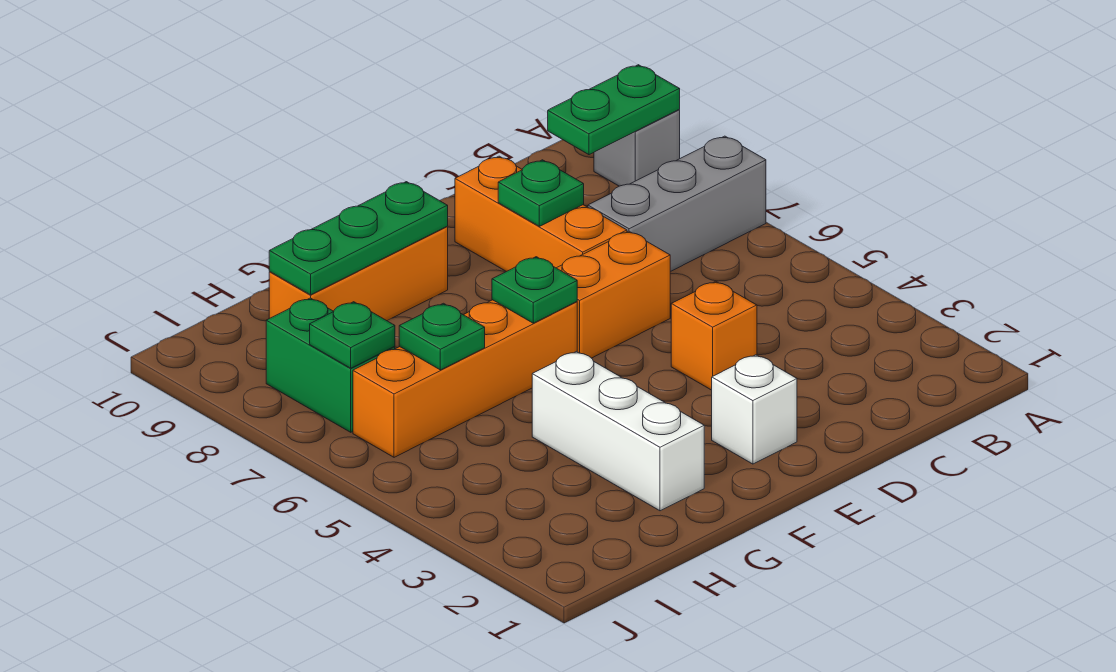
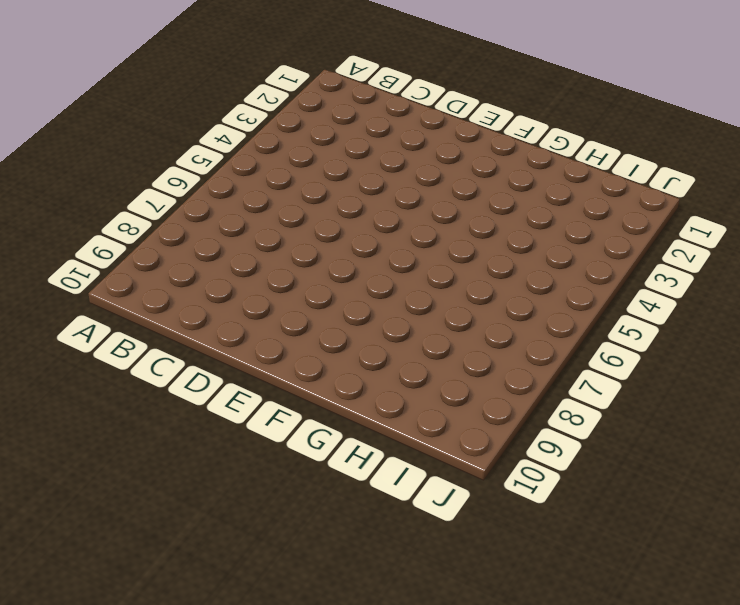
none -> grey brick A7:C7 level 1
none -> grey brick A9 level 1
none -> orange brick D4 level 1

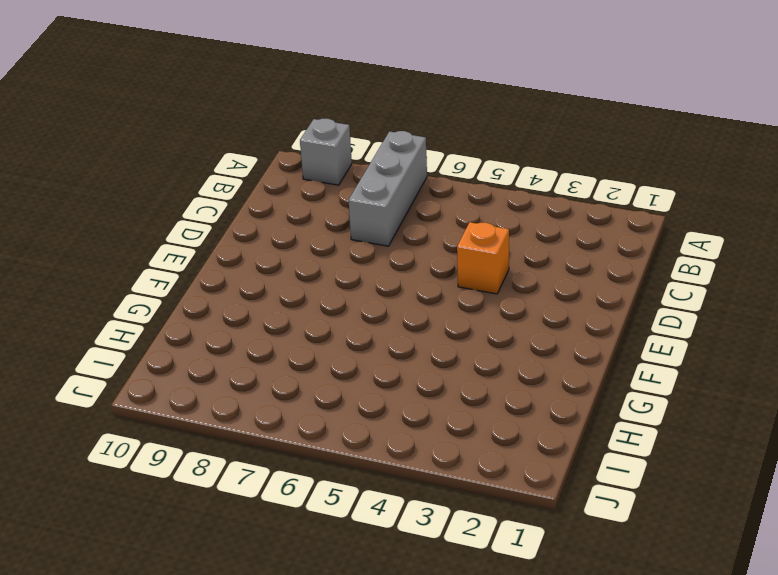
none -> orange brick D6:E6 level 1
none -> orange brick D7:D9 level 1
none -> white brick E2 level 1

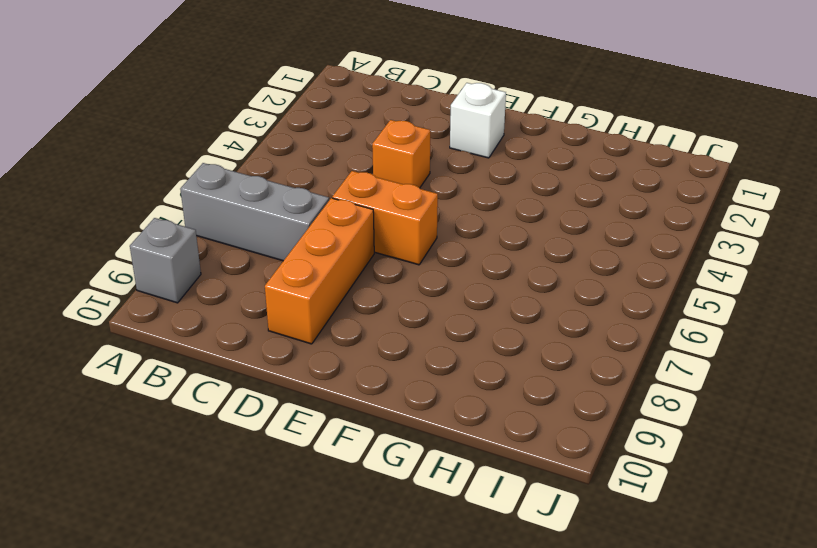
none -> orange brick F6:I6 level 1
none -> orange brick F9:H9 level 1
none -> white brick G2:G4 level 1

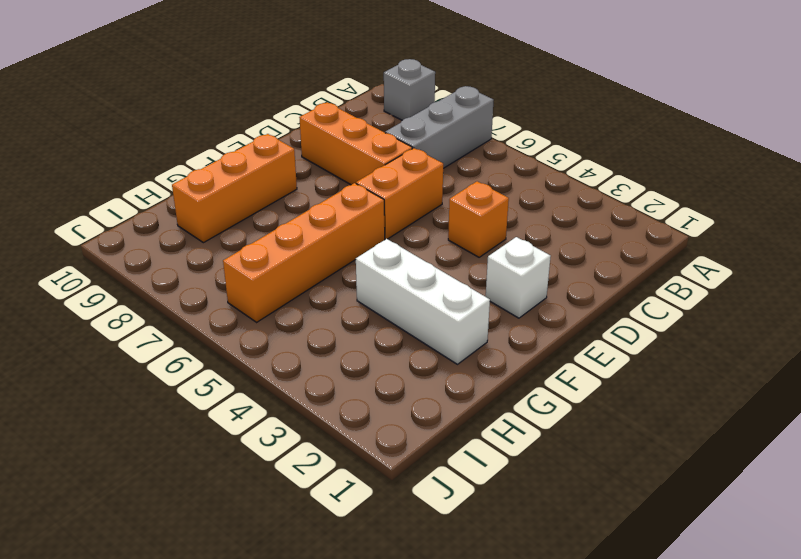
none -> green brick I7:I8 level 1
none -> green plate A9:B9 level 2
none -> green plate D8 level 2

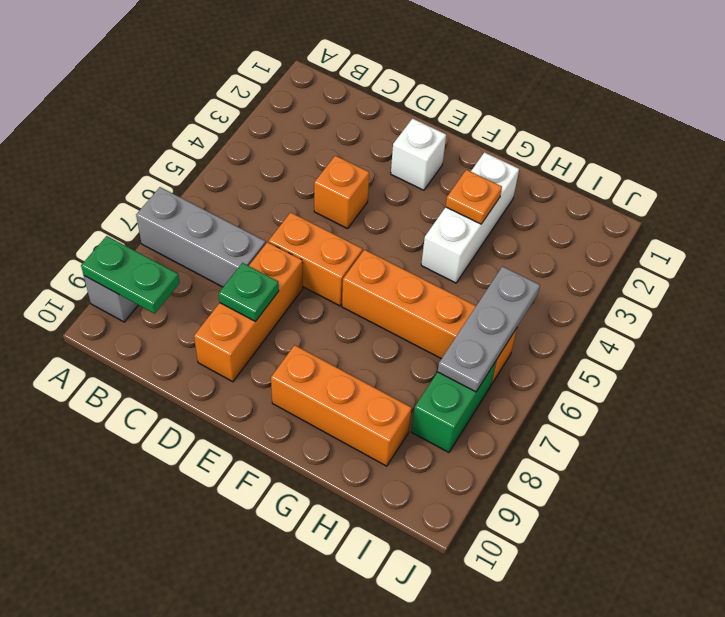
orange plate G3 level 2 -> none
grey plate I5:I7 level 2 -> green plate I7 level 2
none -> green plate F6 level 2
none -> green plate F9:H9 level 2
none -> green plate H6 level 2

